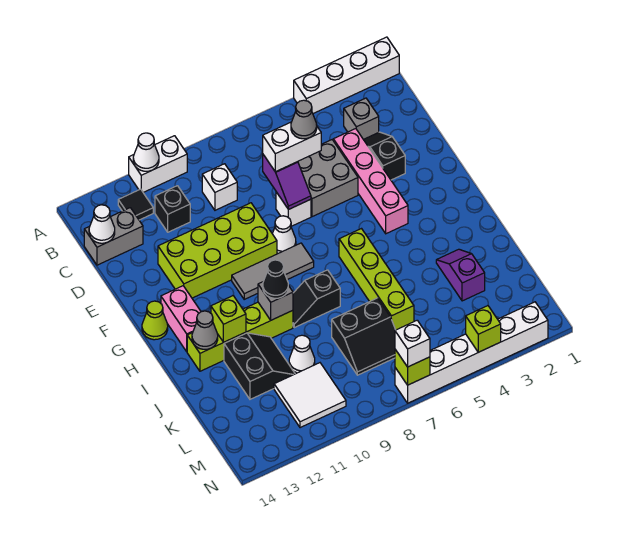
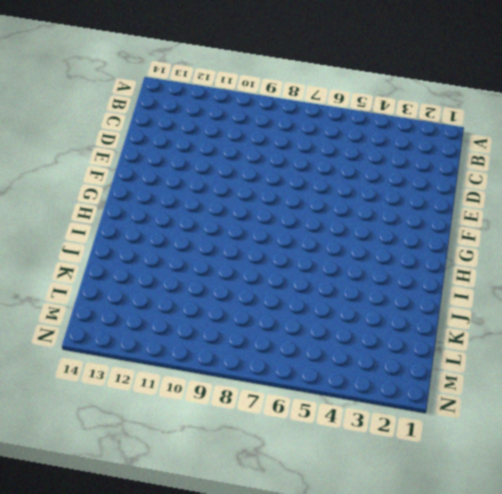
none -> white brick A1:A4 level 1
none -> white brick A10:A11 level 1
none -> black tile B12 level 1
none -> grey brick C3 level 1

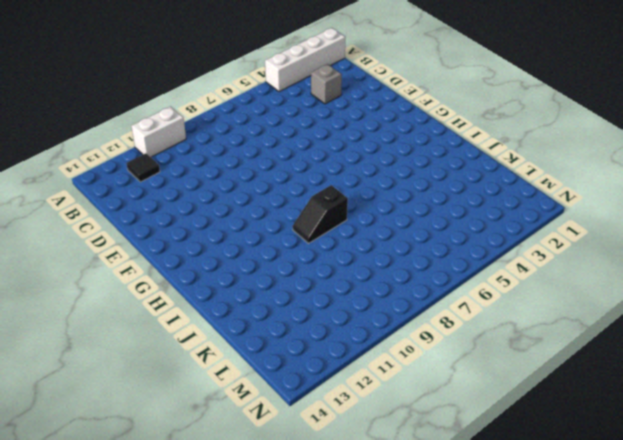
none -> white brick C9 level 1
none -> black brick C11 level 1
none -> grey brick C13:C14 level 1
none -> black slope D3:E3 level 1 top E

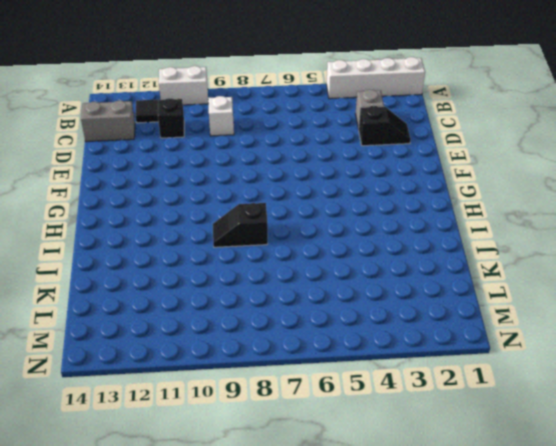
black slope D2:D3 level 1 top 3 -> black slope D3:E3 level 1 top E
none -> pink brick D4:G4 level 1
none -> grey brick D5:E6 level 1
none -> white brick E7 level 1
none -> lime brick E9:F12 level 1

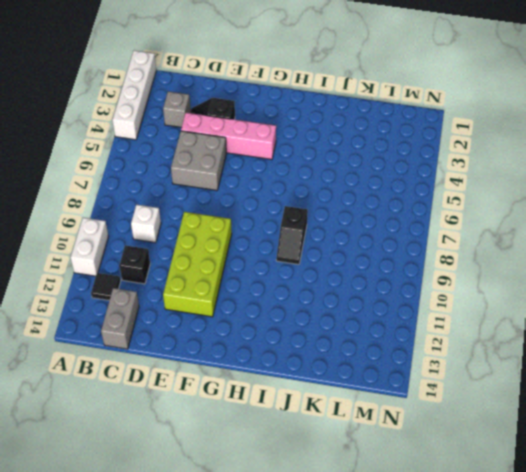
none -> white brick E7 level 1
none -> white cone F8 level 1
none -> grey tile G8:G10 level 1
none -> pink brick G13:H13 level 1

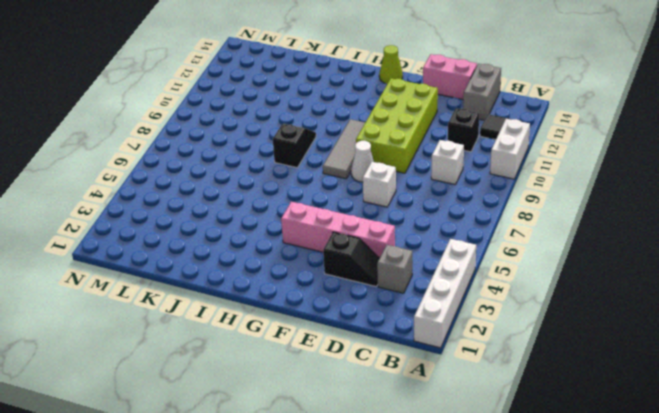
pink brick D14:E14 level 1 -> pink brick G13:H13 level 1
none -> grey brick D5:E6 level 1
none -> lime brick H6:K6 level 1
none -> lime brick I10:I13 level 1
none -> purple slope J3:K3 level 1 top K

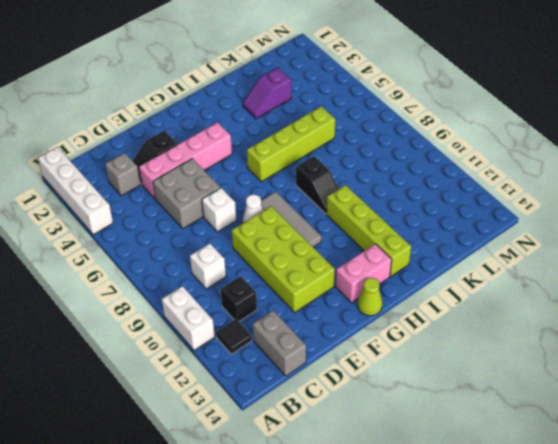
none -> black slope J11:K12 level 1 top 12
none -> black slope K7:L8 level 1 top K
none -> white cone K10 level 1
none -> white tile L10:M11 level 1

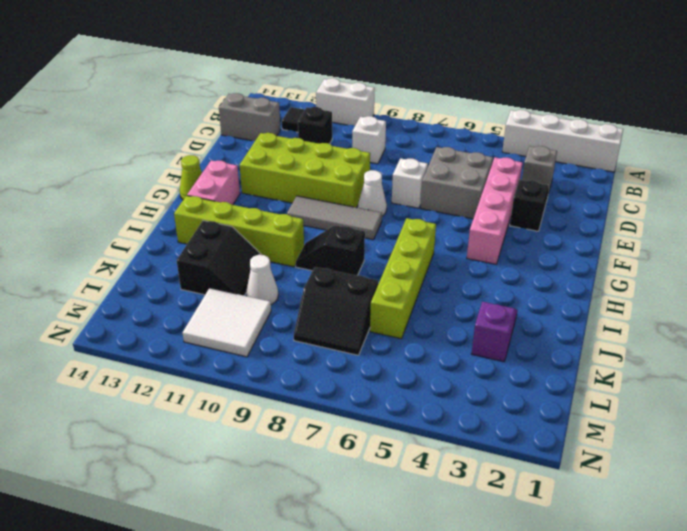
none -> white brick N2:N7 level 1
none -> white cone A11 level 2
none -> white cone C14 level 2
none -> purple slope D7:E7 level 2 top D

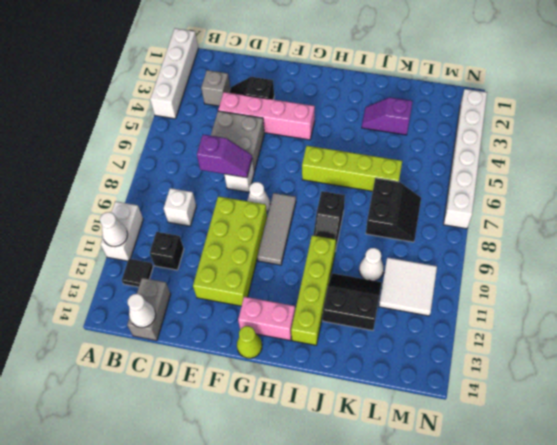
none -> grey brick I10 level 2
none -> lime brick I12 level 2
none -> grey cone I13 level 2
none -> lime brick N4 level 2

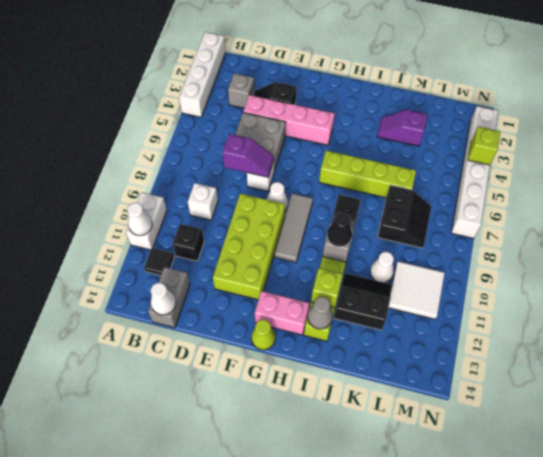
none -> lime brick N7 level 2
none -> white brick D6:D7 level 3
none -> white brick N7 level 3
none -> grey cone D6 level 4

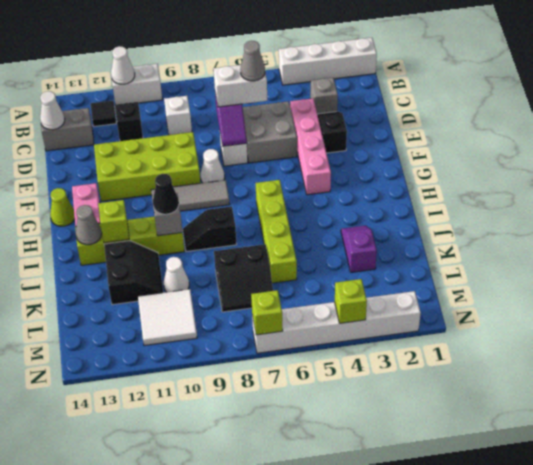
none -> white brick N7 level 3

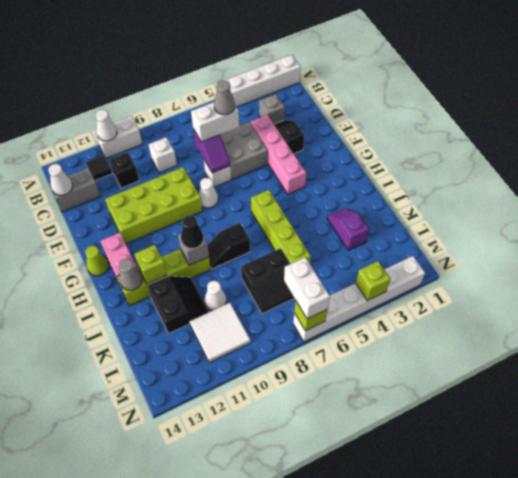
white brick M7:N7 level 3 -> white brick N7 level 3
none -> grey tile G8:G10 level 1

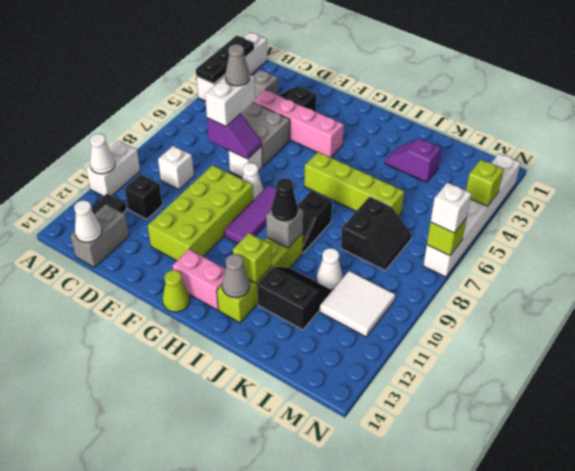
black plate A2:A4 level 2 -> none
purple tile G8:G10 level 1 -> grey tile G8:G10 level 1

